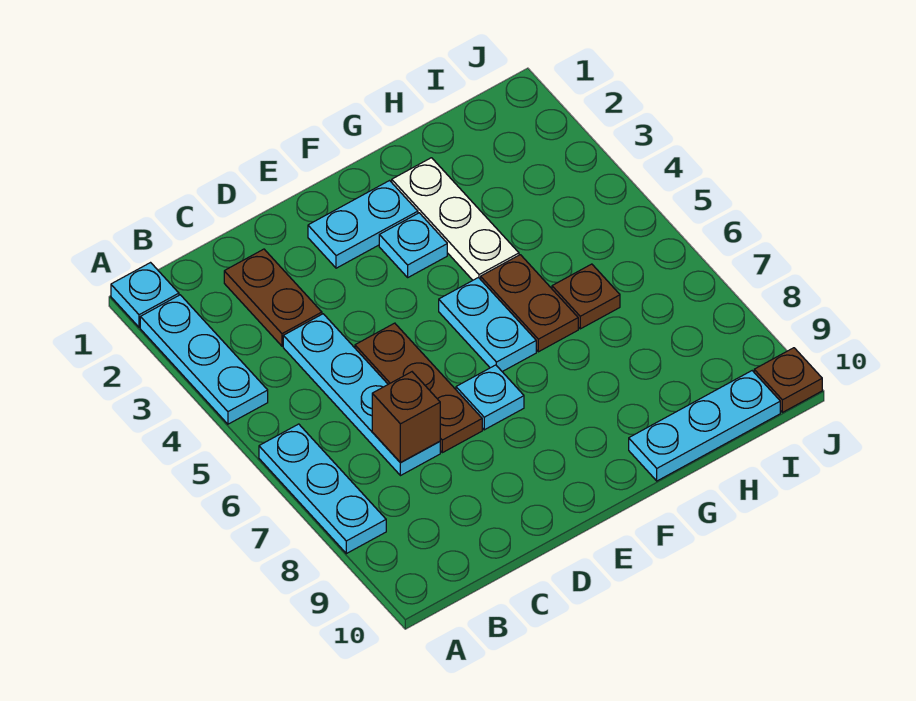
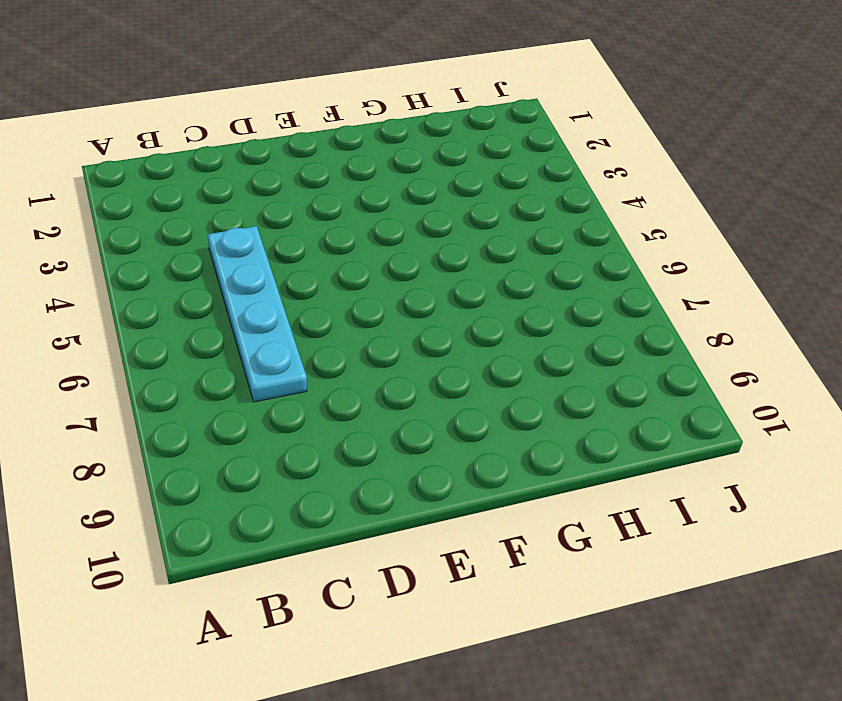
none -> cyan plate A1 level 1
none -> cyan plate A2:A4 level 1
none -> cyan plate A6:A8 level 1

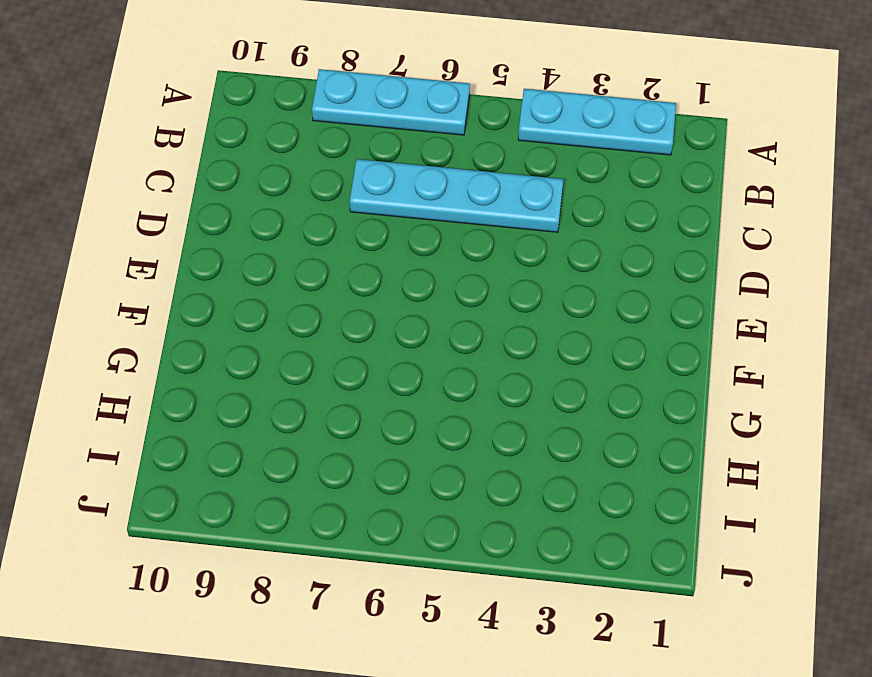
none -> cyan plate A1 level 1
none -> brown plate C2:C3 level 1
none -> brown plate D5:D7 level 1

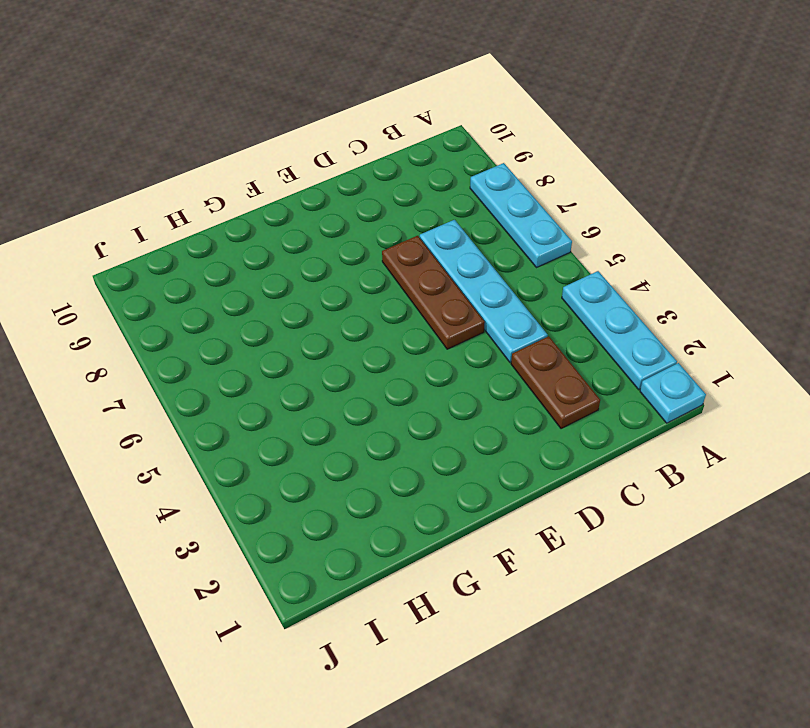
none -> cyan plate E2:F2 level 1
none -> cyan plate E7 level 1
none -> cyan plate F3 level 1

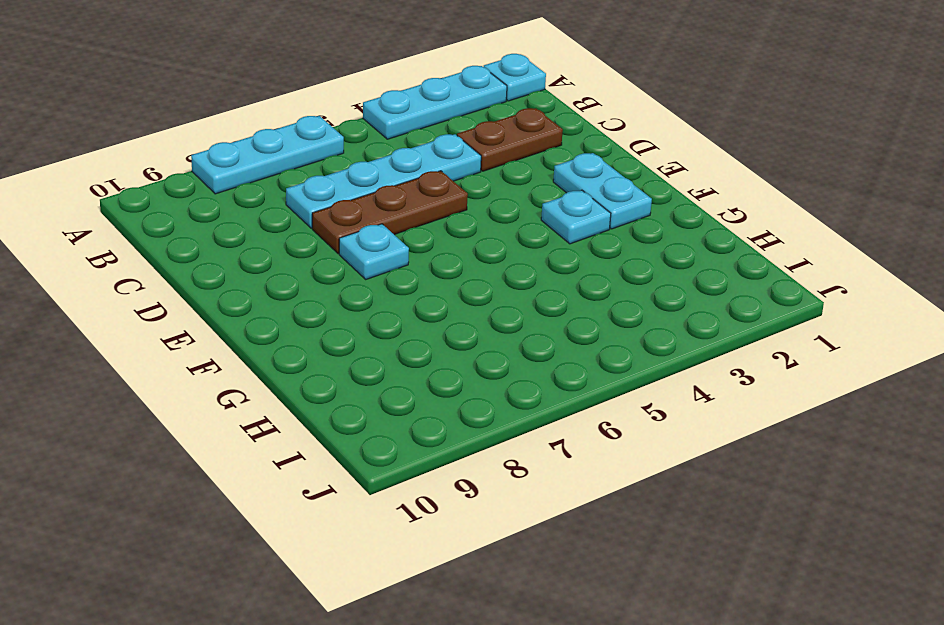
none -> cyan plate F5:F6 level 1
none -> white plate G2:G4 level 1
none -> brown plate G5:G6 level 1

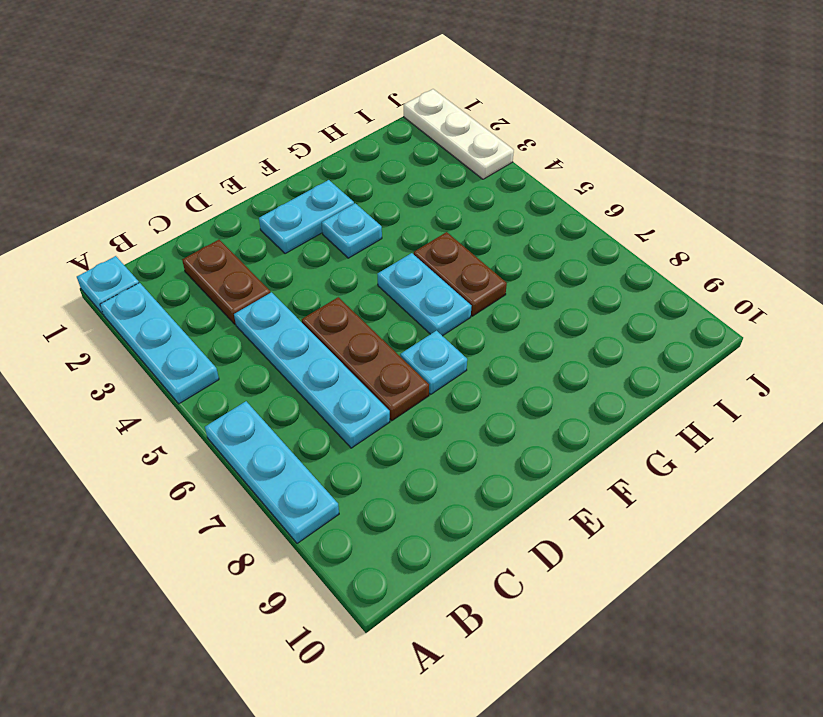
white plate J1:J3 level 1 -> white plate G2:G4 level 1
none -> cyan plate G10:I10 level 1
none -> brown plate H6 level 1
none -> brown plate J10 level 1

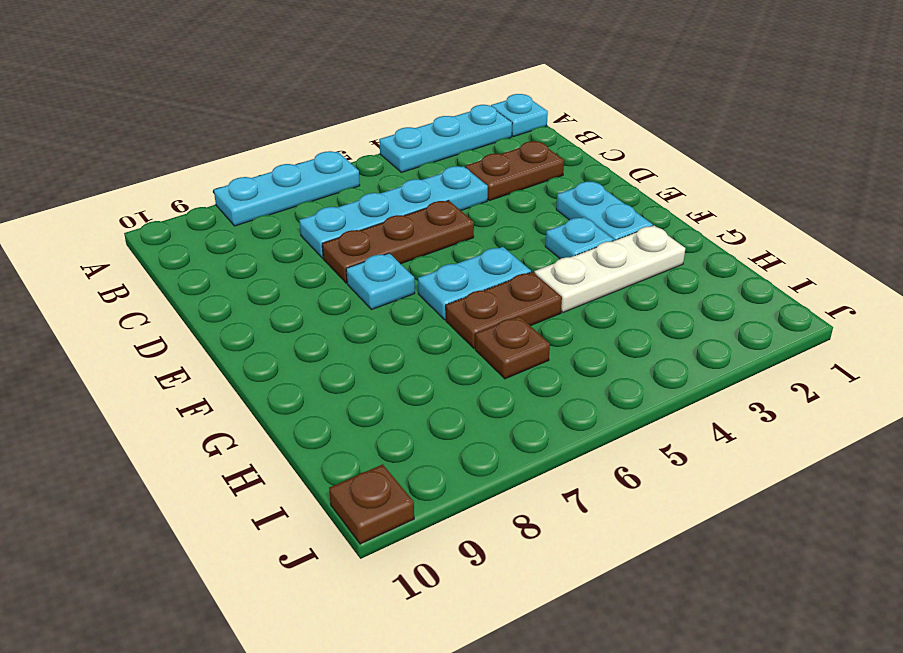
none -> cyan plate G10:I10 level 1
none -> brown brick C7 level 2

